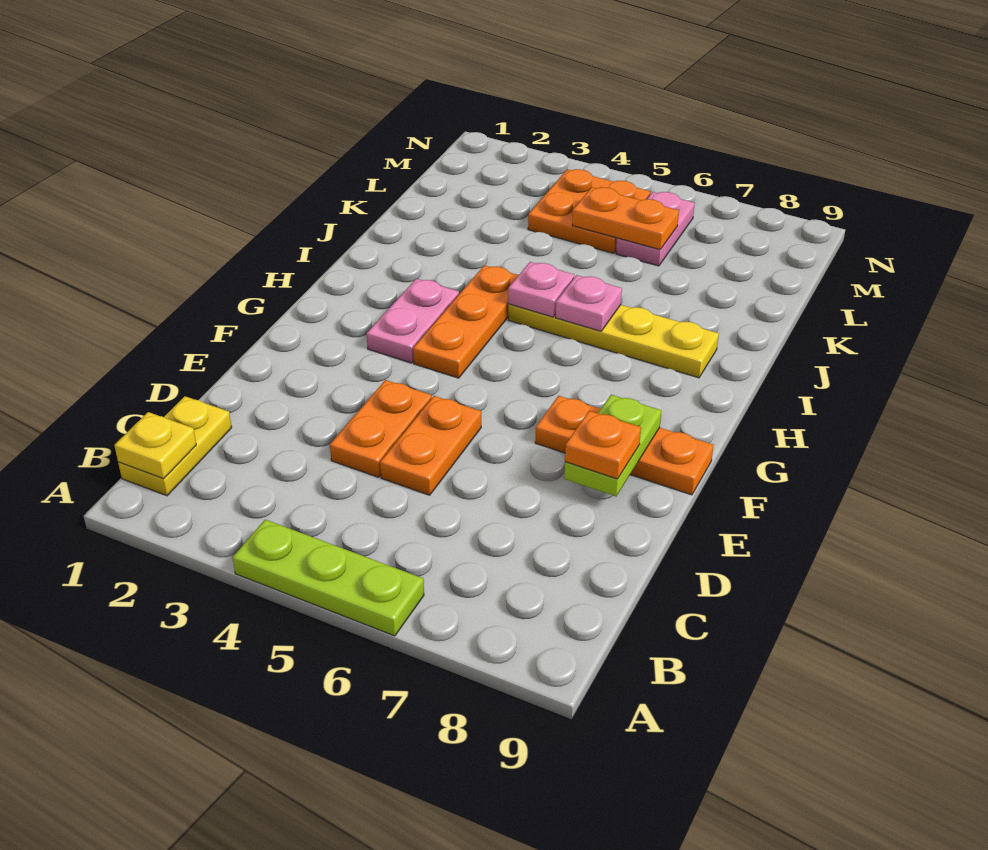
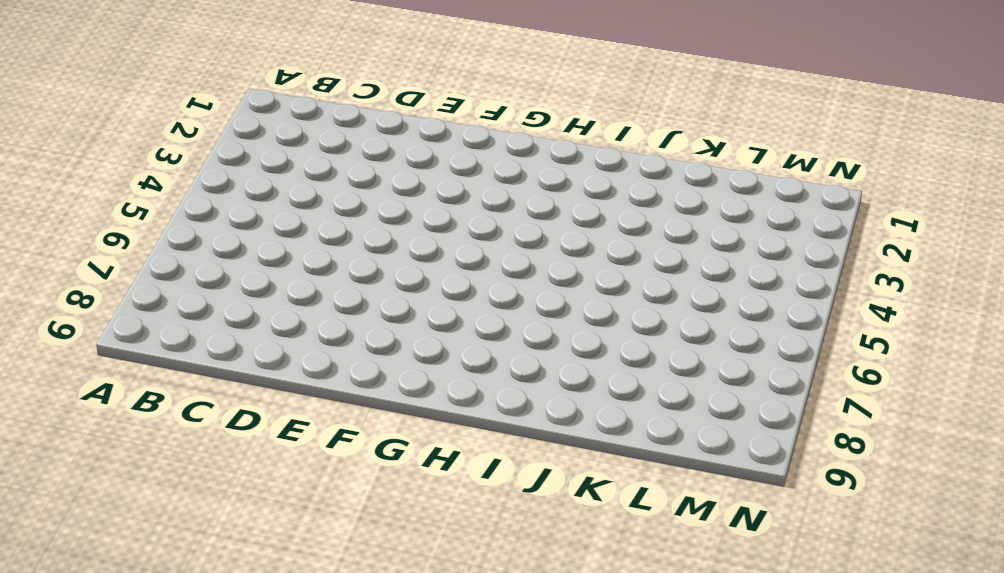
none -> lime plate A4:A6 level 1
none -> yellow plate B1:C1 level 1
none -> orange plate D4:E4 level 1

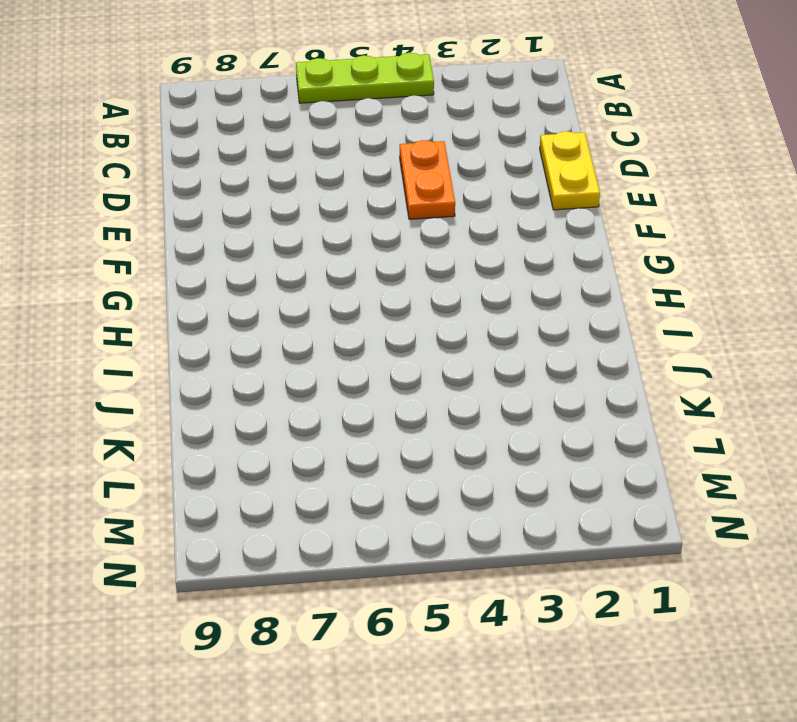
yellow plate D1:E1 level 1 -> yellow plate B1:C1 level 1
none -> orange plate D5:E5 level 1
none -> orange plate F7:F9 level 1
none -> pink plate G3:H3 level 1

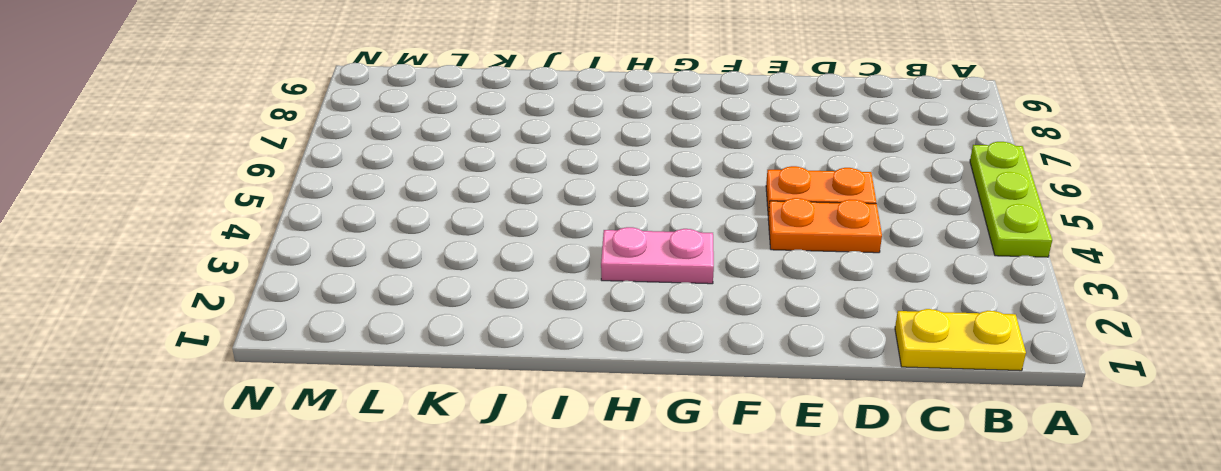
none -> orange plate F7:F9 level 1
none -> orange plate G4:I4 level 1
none -> yellow plate I5:I8 level 1

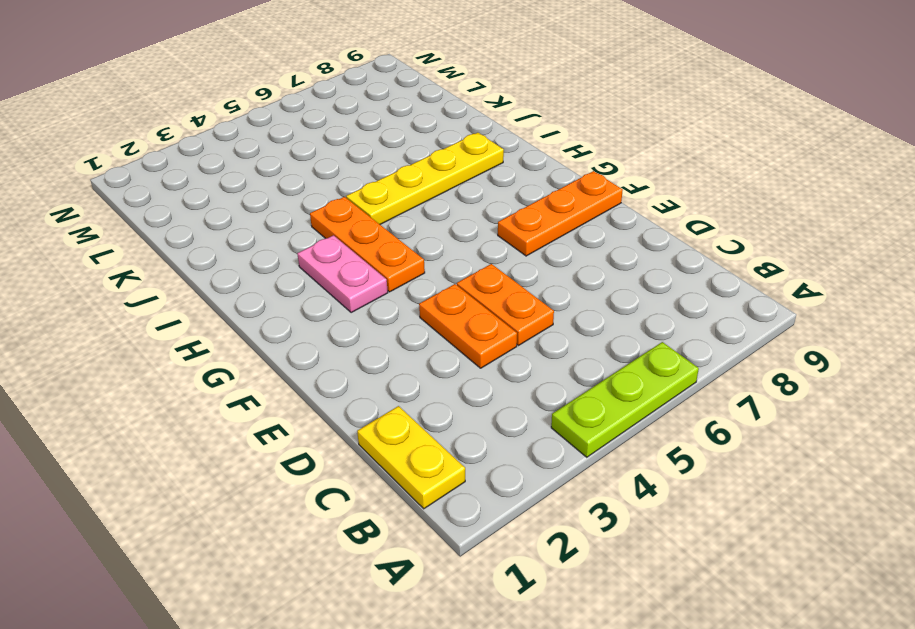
none -> orange plate L4:M5 level 1
none -> pink plate L6:M6 level 1
none -> yellow plate B1 level 2

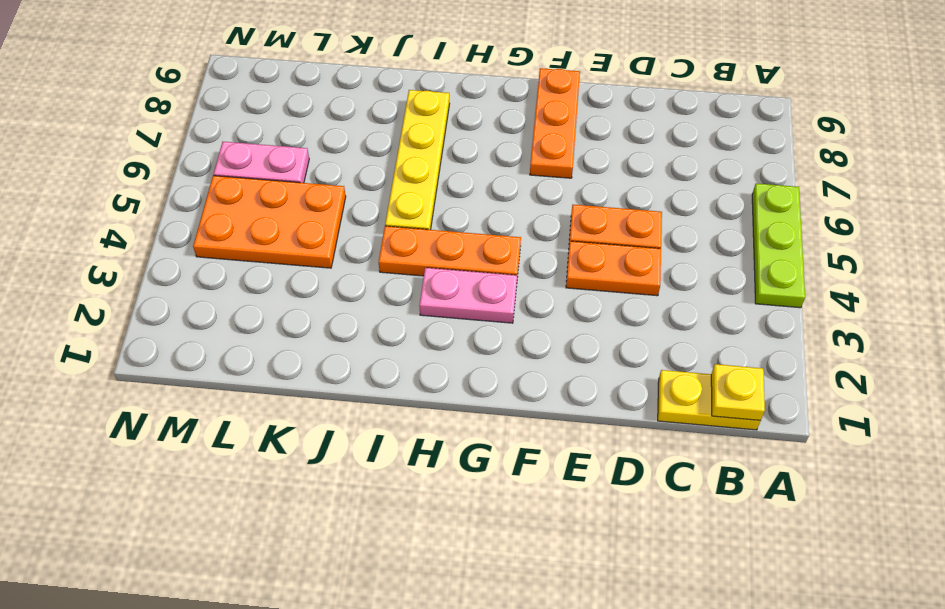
orange plate K4:M5 level 1 -> orange plate L4:M5 level 1
none -> lime plate E8:F8 level 2
none -> pink plate I5 level 2
none -> pink plate I6 level 2

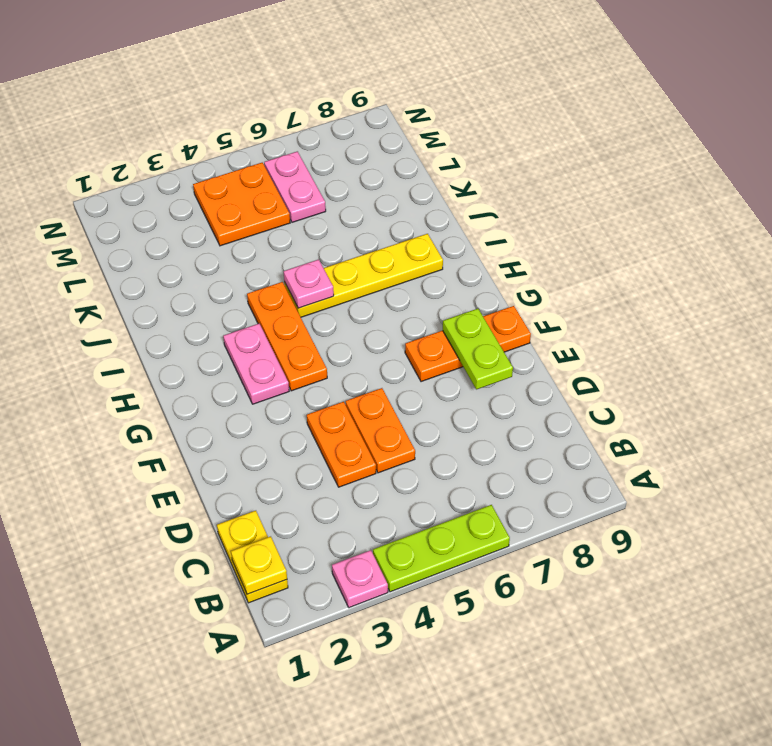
pink plate A3 level 1 -> pink plate I6 level 2
none -> orange plate L5:L6 level 2
none -> orange plate E8 level 3

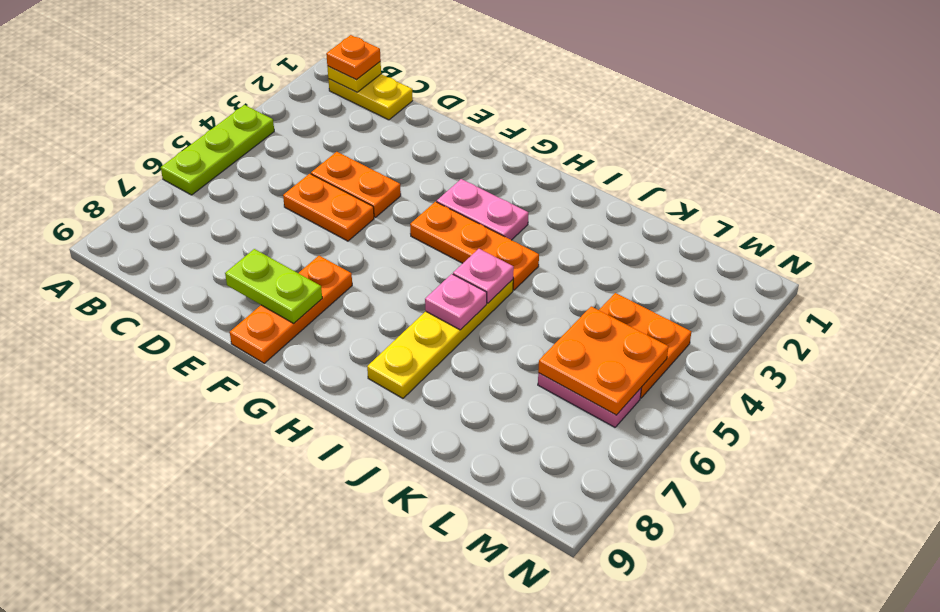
orange plate B1 level 3 -> orange plate E8 level 3
orange plate L5:M6 level 2 -> orange plate L5:L6 level 2

